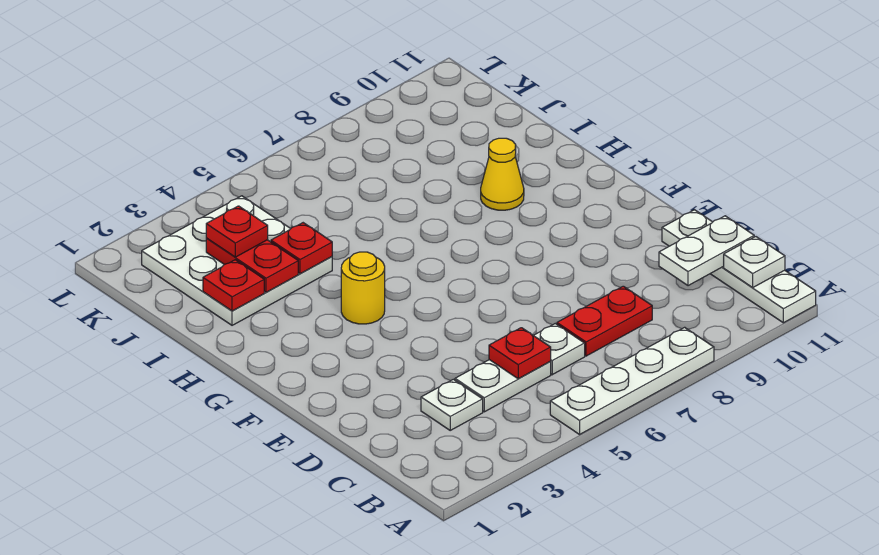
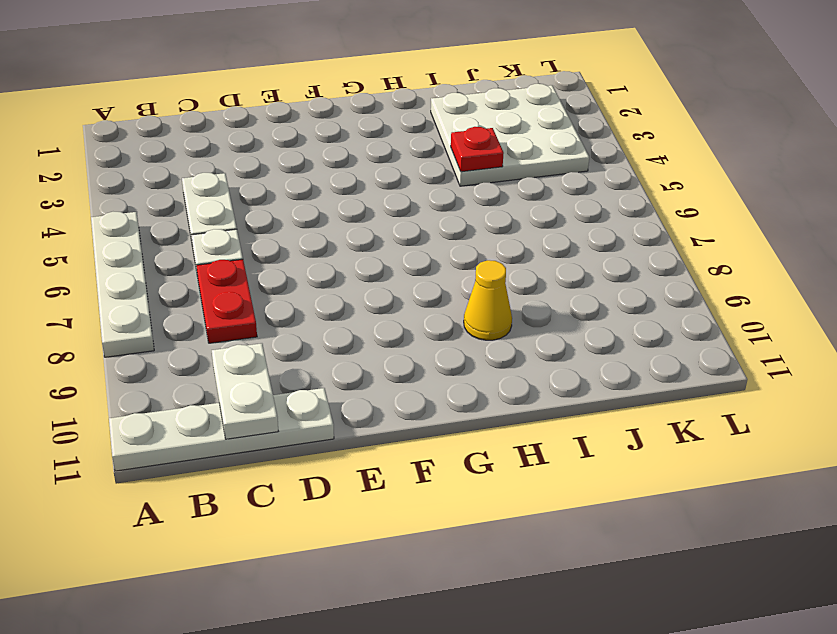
none -> white plate C3 level 1
none -> yellow round brick G4 level 1
none -> white plate B11 level 2

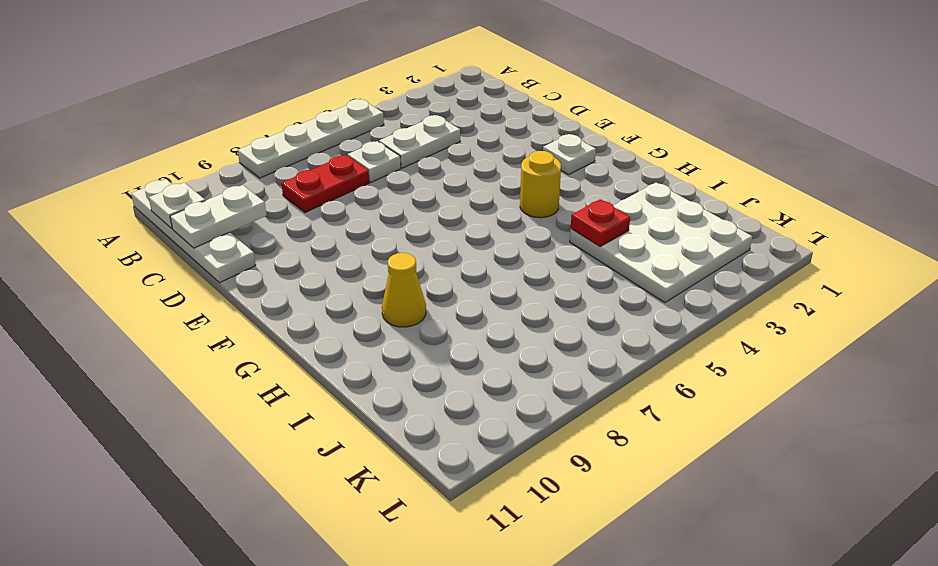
white plate F2 level 1 -> white plate C3 level 1
none -> red plate C5 level 2
none -> red plate I2 level 2
none -> red plate I3:J3 level 2

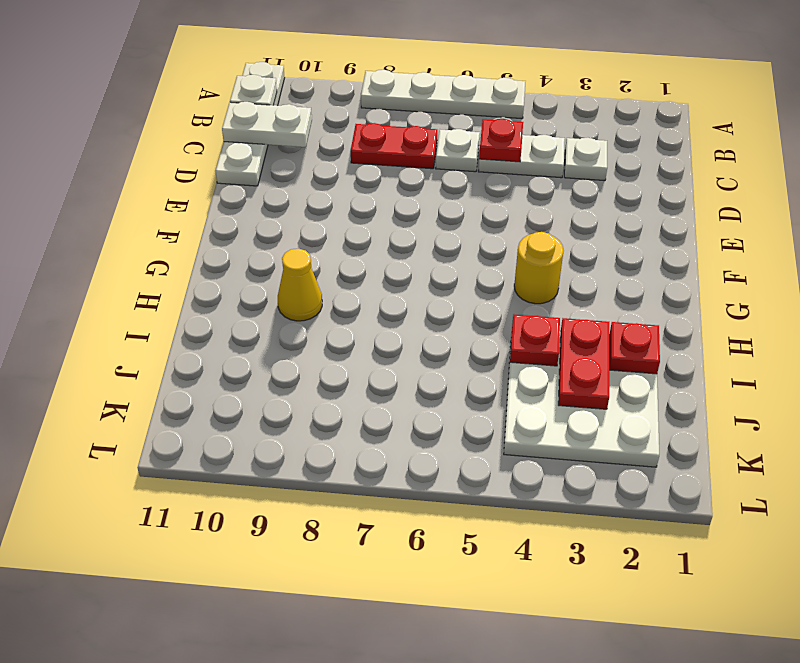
none -> red plate J3 level 3

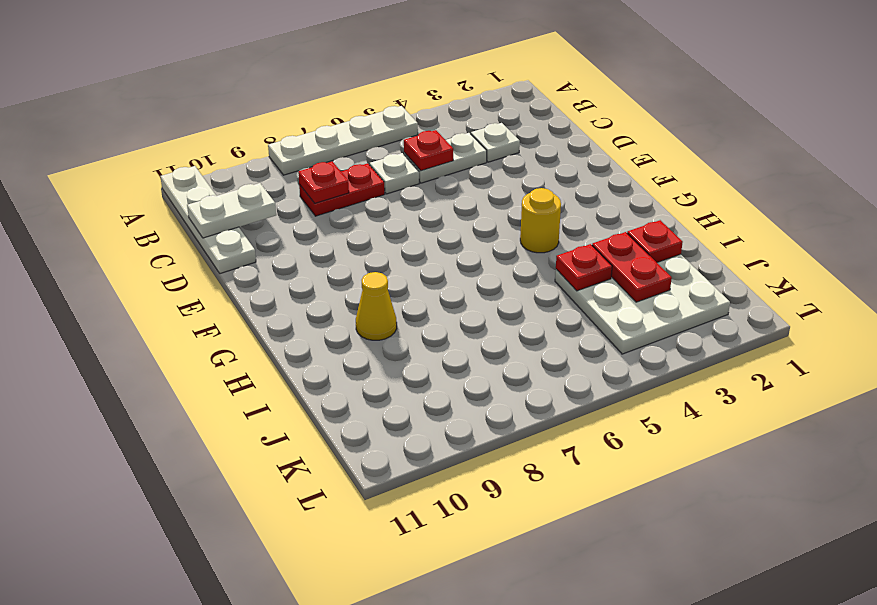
red plate C8 level 2 -> red plate J3 level 3
none -> white plate B11 level 2

